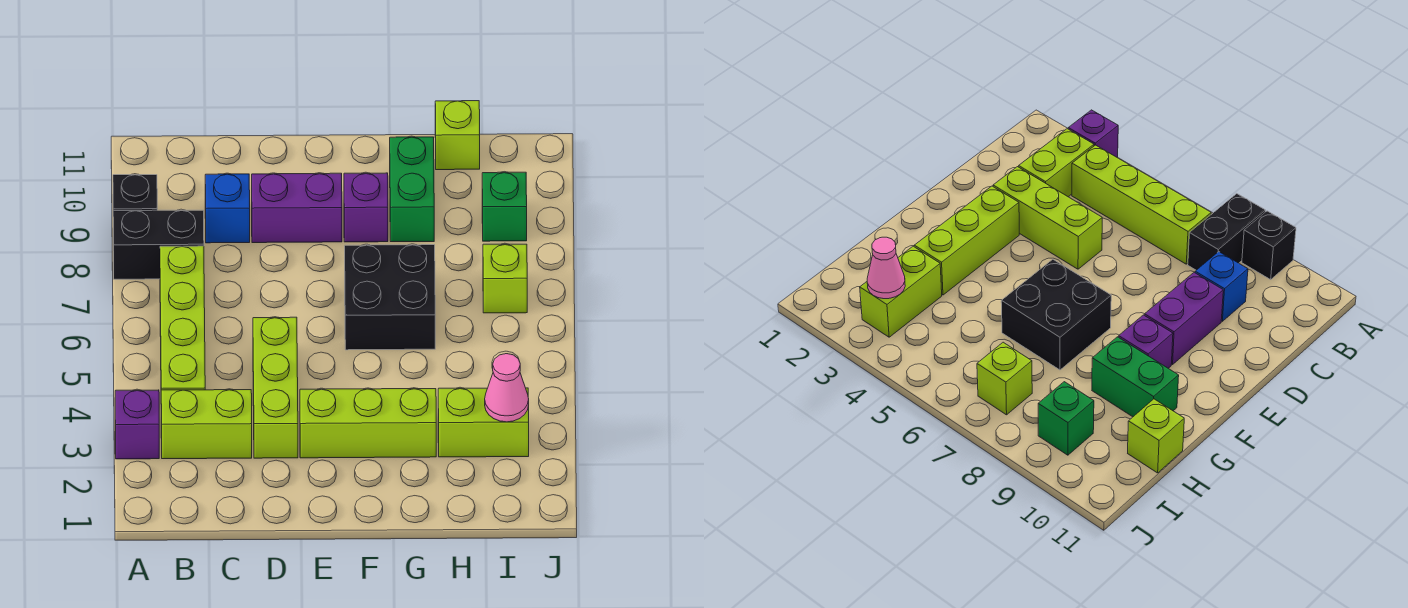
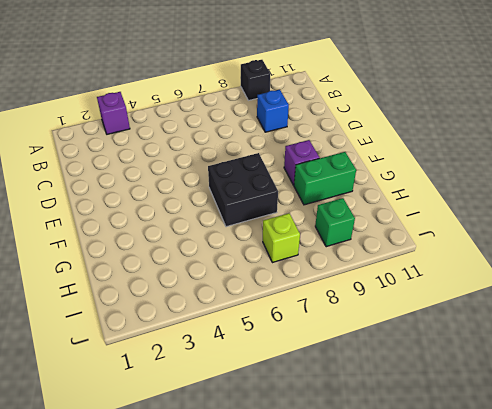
none -> black brick A8:B8 level 1
none -> lime brick B3:C3 level 1
none -> lime brick B4:B7 level 1

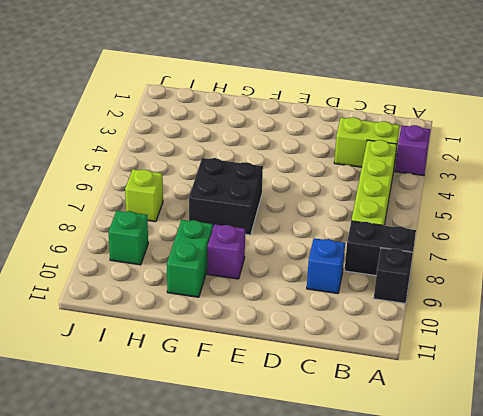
none -> lime brick D3:D5 level 1
none -> purple brick D9:E9 level 1
none -> lime brick E3:G3 level 1

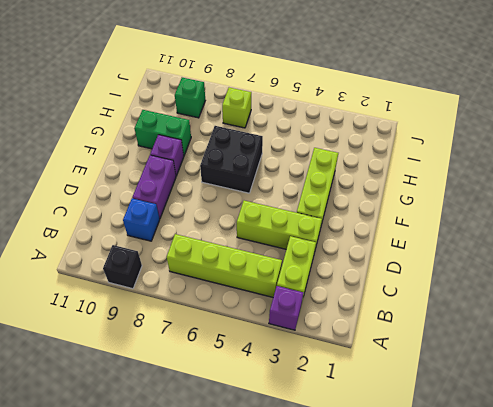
none -> black brick A8:B8 level 1
none -> lime brick H3:I3 level 1
none -> lime brick H11 level 1

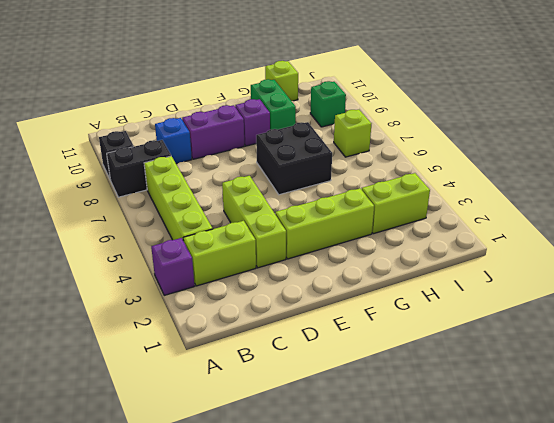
none -> pink cone I3 level 2

